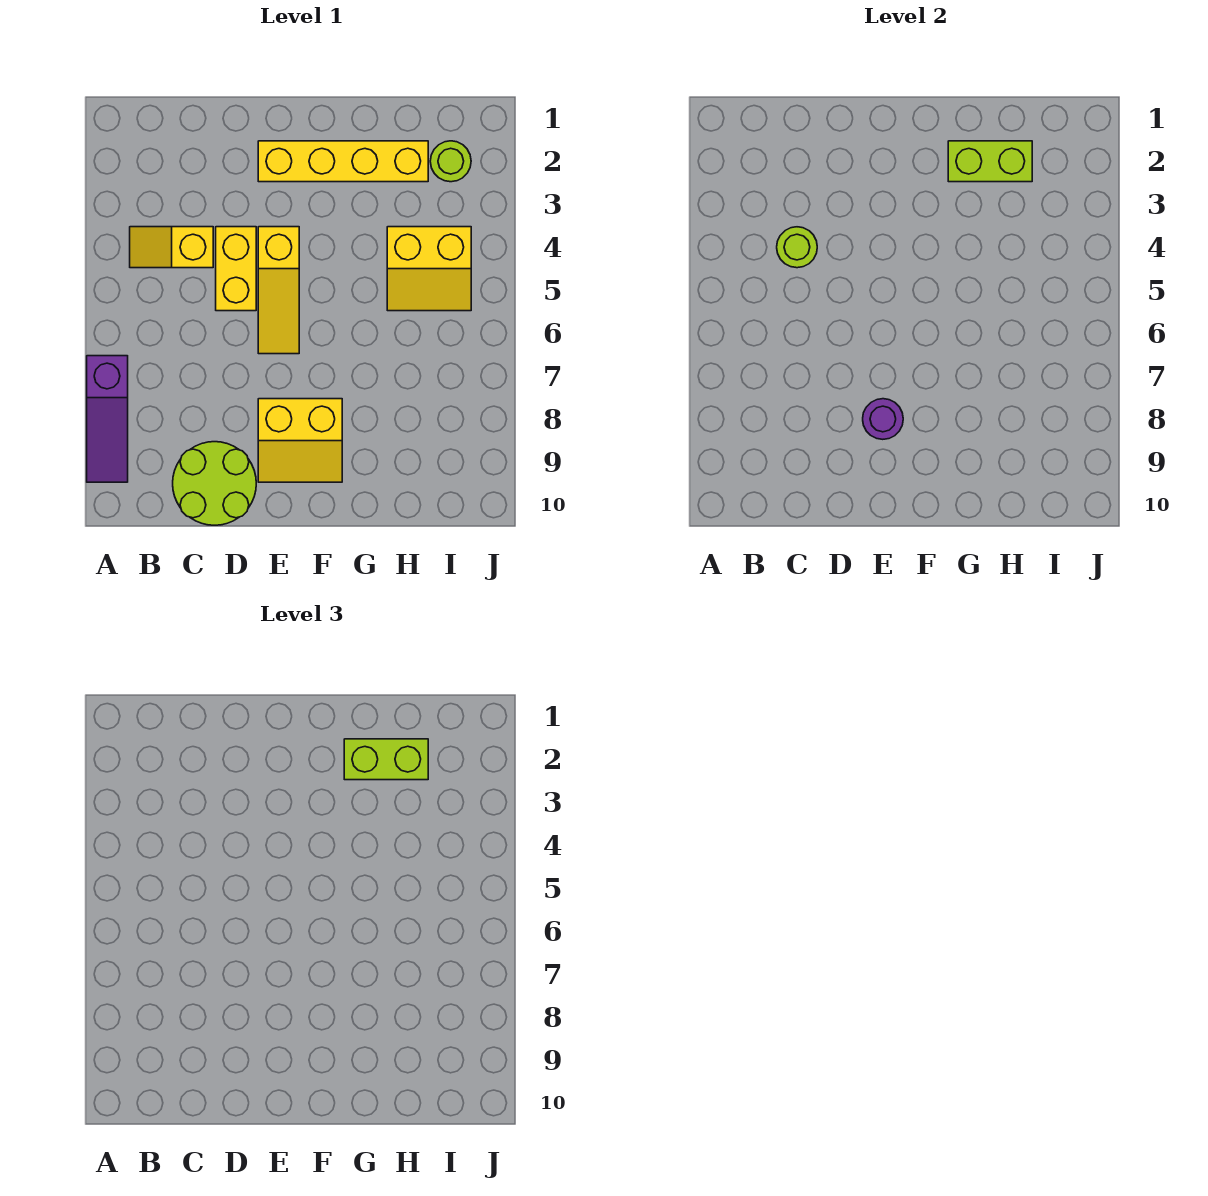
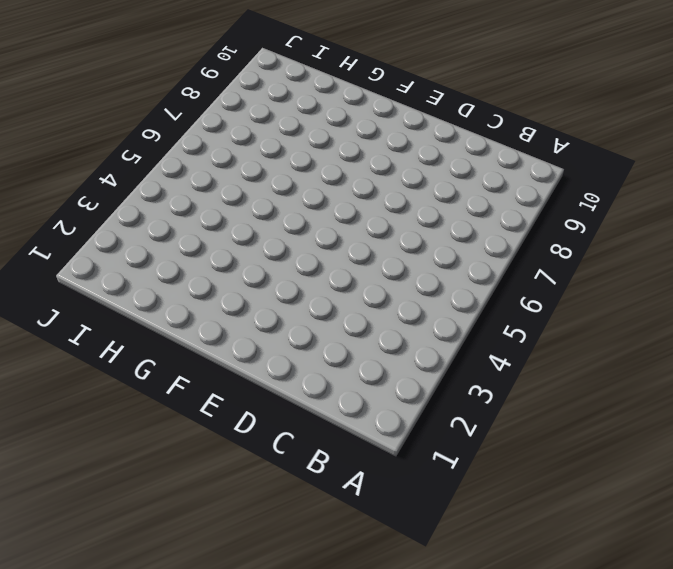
none -> purple slope A7:A9 level 1 top 7
none -> yellow slope B4:C4 level 1 top C
none -> lime round brick C9:D10 level 1

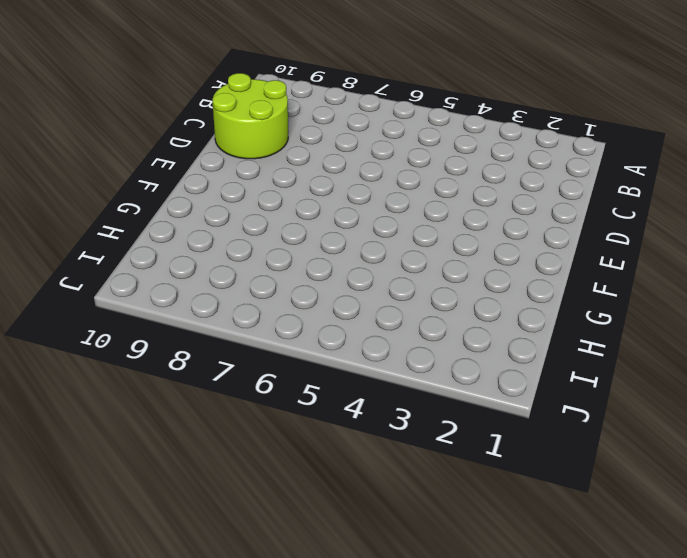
none -> purple slope A7:A9 level 1 top 7
none -> yellow slope B4:C4 level 1 top C
none -> yellow brick D4:D5 level 1

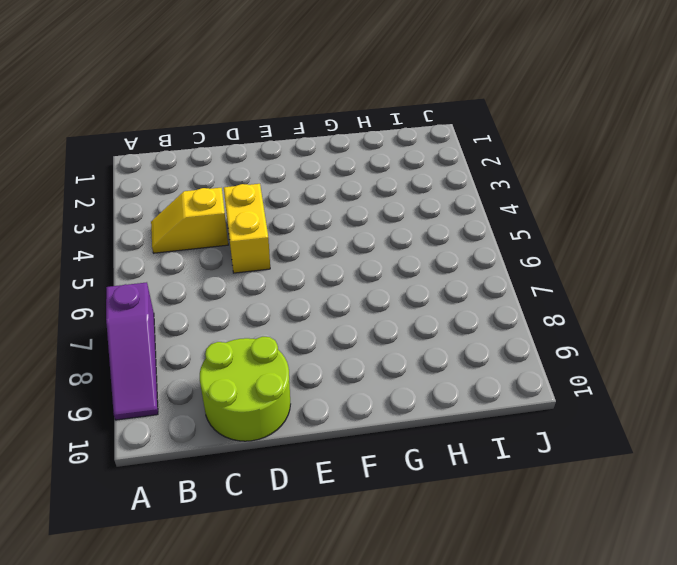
none -> yellow brick E2:H2 level 1
none -> yellow slope E4:E6 level 1 top 4
none -> yellow slope E8:F9 level 1 top 8

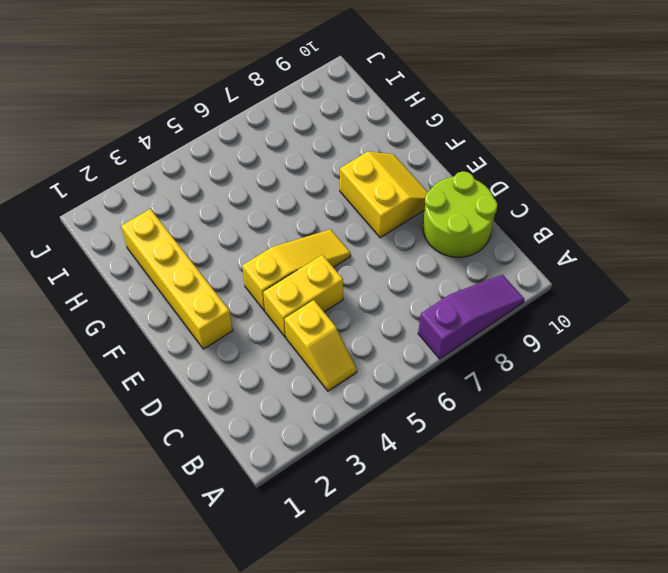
none -> yellow slope H4:I5 level 1 top 4
none -> lime round brick I2 level 1
none -> lime round brick C4 level 2

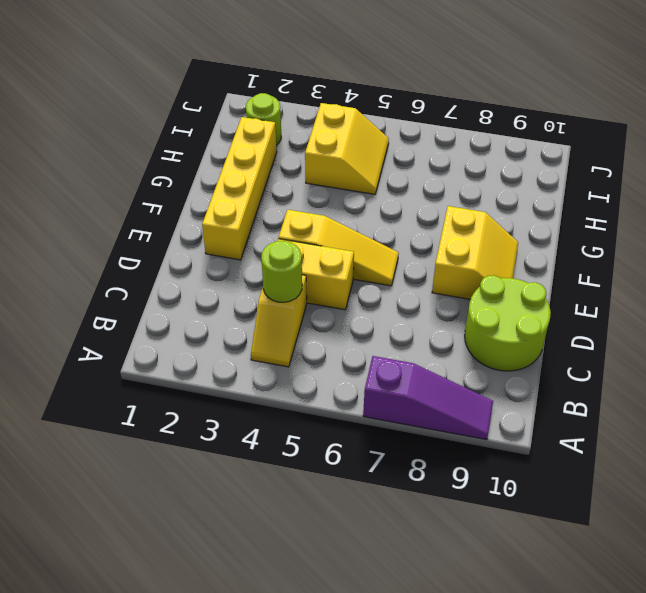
none -> purple round brick E8 level 2
none -> lime brick G2:H2 level 2
none -> lime brick G2:H2 level 3

